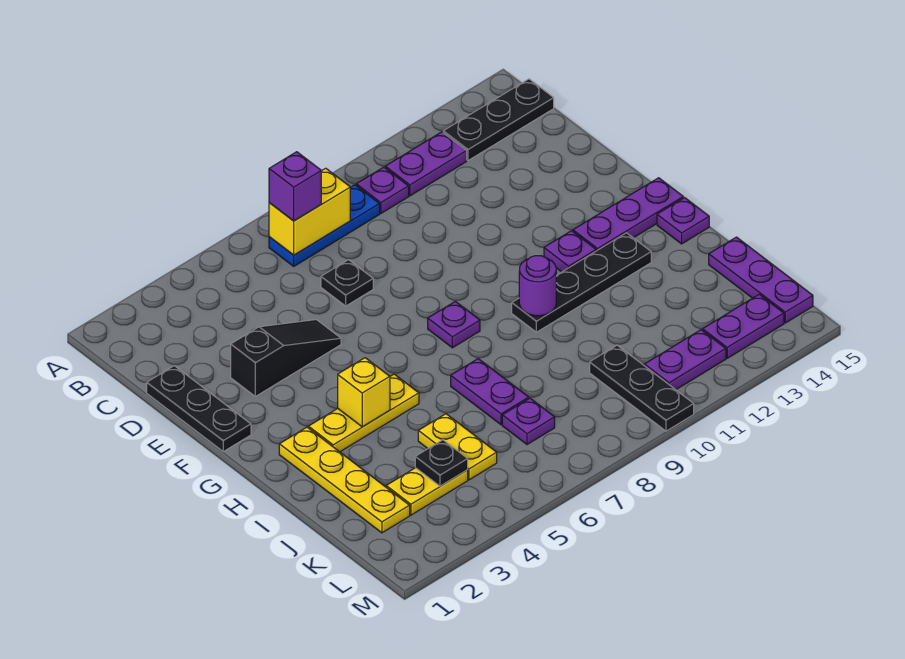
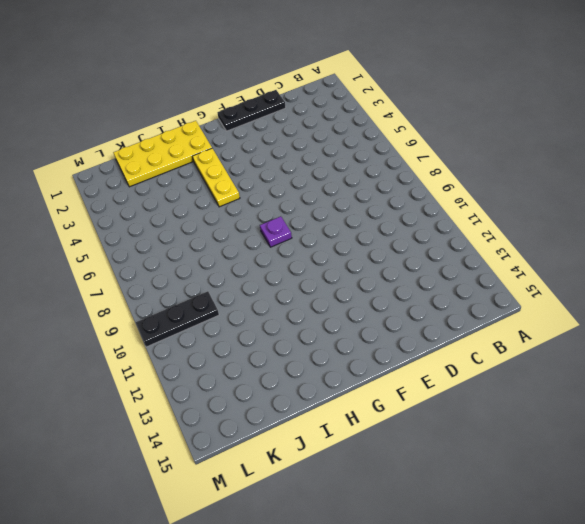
yellow plate H1:K2 level 1 -> yellow plate H2:K2 level 1
none -> blue plate B7:B9 level 1
none -> purple plate B10 level 1
none -> purple plate B11:B12 level 1

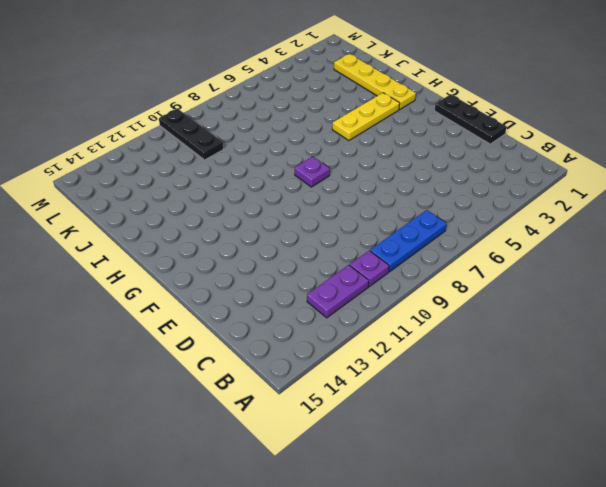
none -> black plate B13:B15 level 1
none -> black plate D7 level 1
none -> black slope E3:E5 level 1 top 3

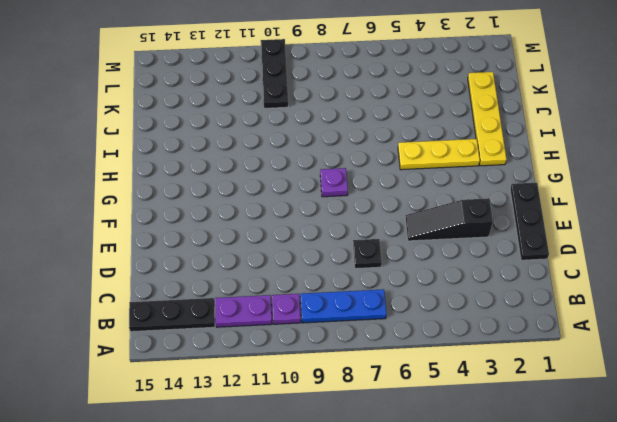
none -> purple plate G12 level 1
none -> purple plate G13:G15 level 1
none -> black plate H10:H13 level 1

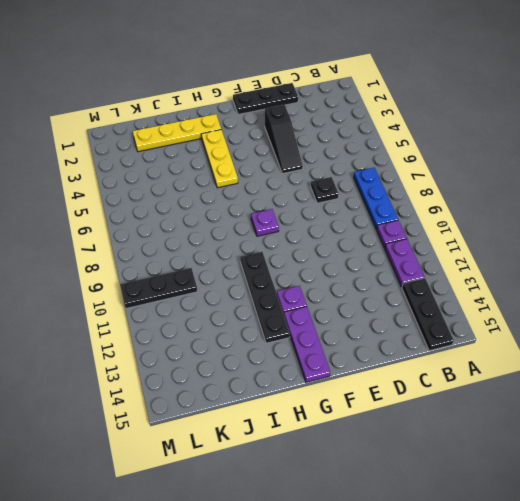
none -> purple plate H15 level 1
none -> purple plate I7:J7 level 1
none -> yellow plate J5:K5 level 1

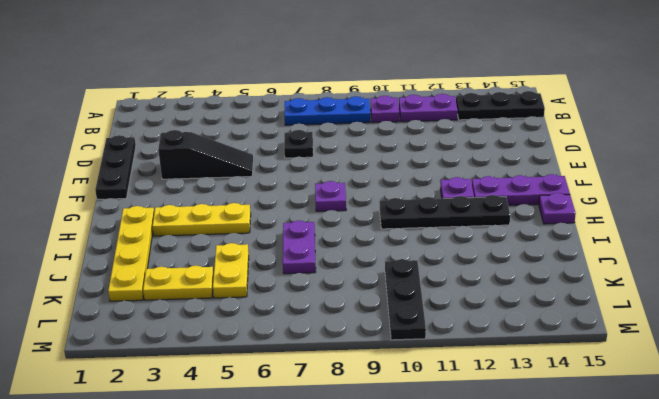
none -> purple plate J15:L15 level 1
none -> purple plate K7 level 1
none -> purple plate L11:L12 level 1

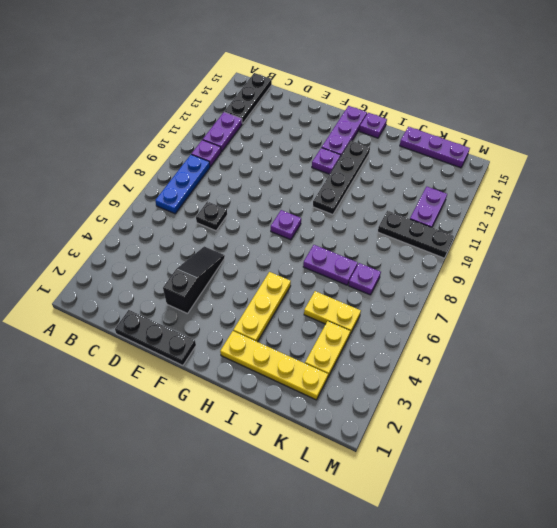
none -> purple plate L13:L14 level 1
none -> yellow brick B7:B8 level 2
none -> yellow brick H4 level 2

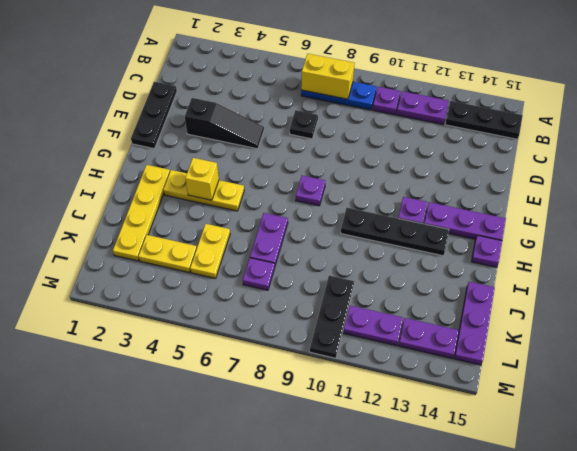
none -> purple round brick H10 level 2
none -> black plate K4 level 2
none -> purple brick B7 level 3

